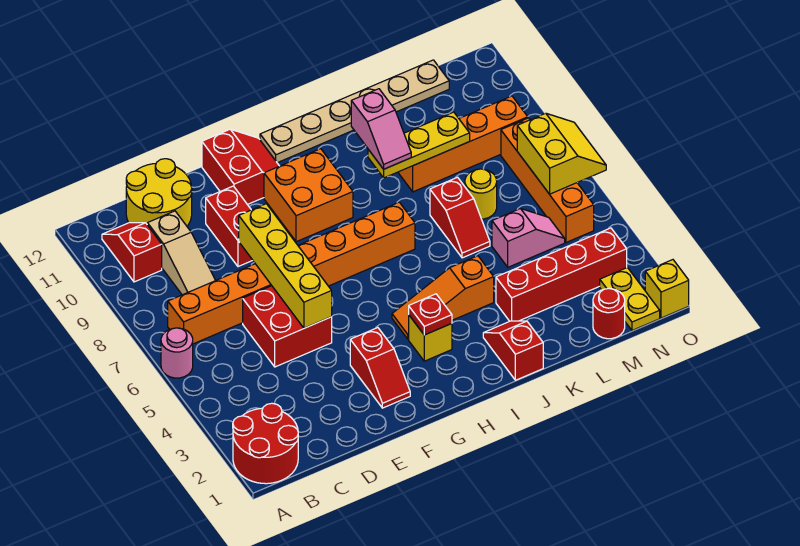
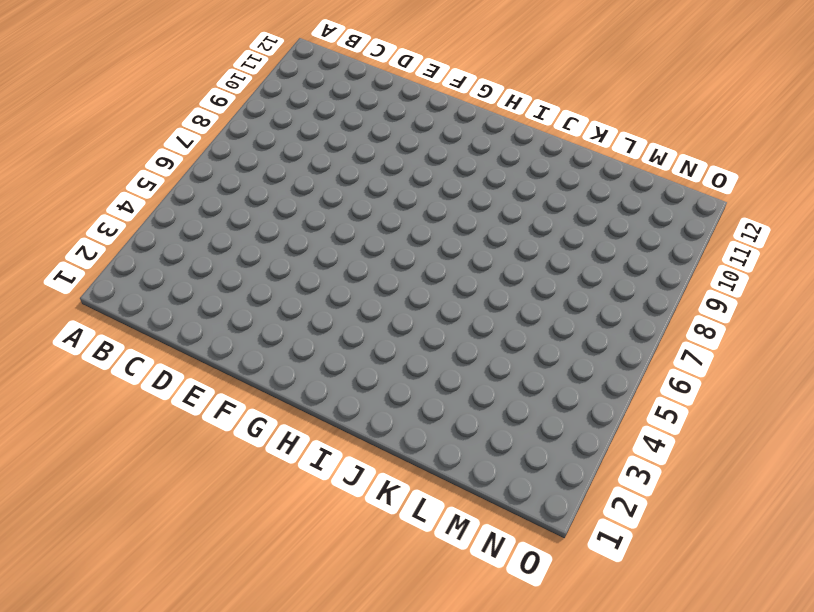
none -> red round brick A1:B2 level 1
none -> pink round brick A6 level 1
none -> orange brick B7:I7 level 1

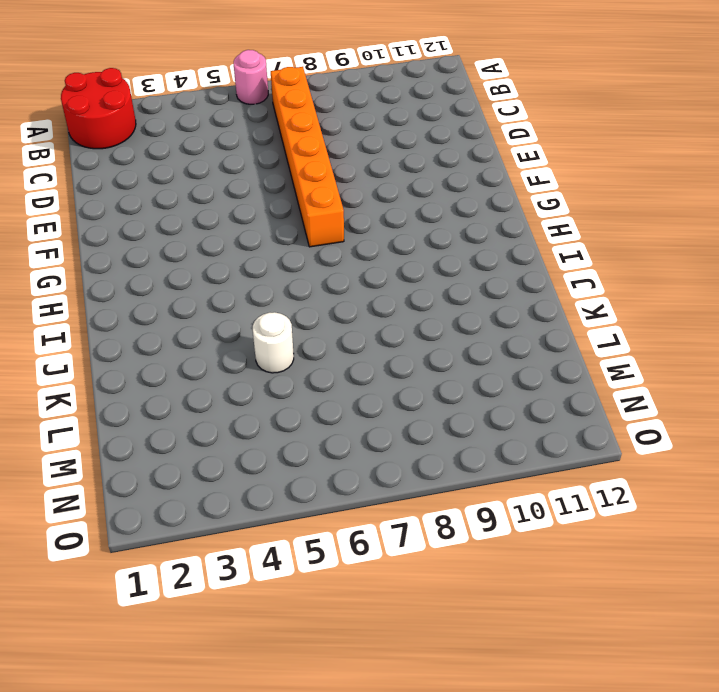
orange brick B7:G7 level 1 -> orange brick B7:I7 level 1
white round brick K5 level 1 -> none
none -> red slope B10:B11 level 1 top 10
none -> tan slope C8:C10 level 1 top 10
none -> yellow round brick C11:D12 level 1

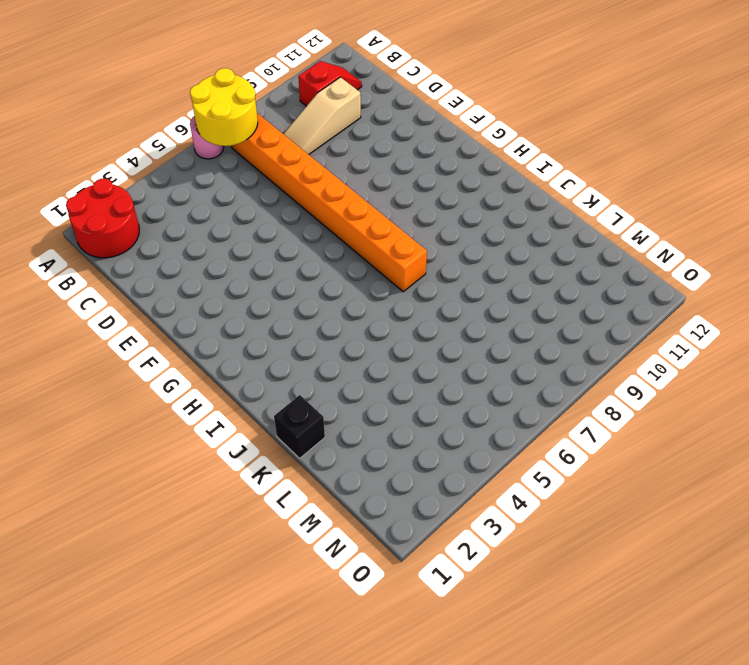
yellow round brick A6:B7 level 2 -> yellow round brick C11:D12 level 1
black brick K1 level 1 -> none
none -> red brick D5:E6 level 1
none -> red brick E9:E10 level 1
none -> red slope F2:F3 level 1 top 3

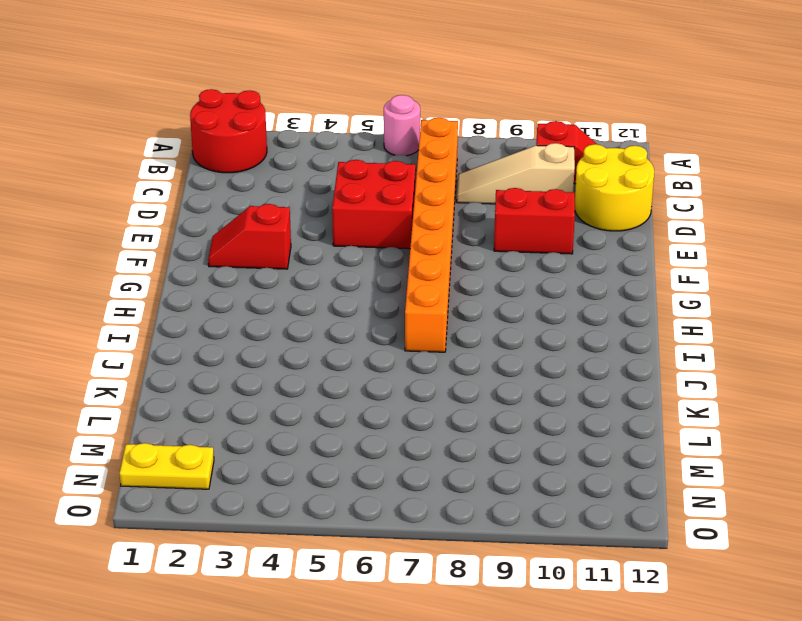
none -> red slope F11:G12 level 1 top F
none -> orange brick G9:H10 level 1
none -> yellow brick H3 level 1

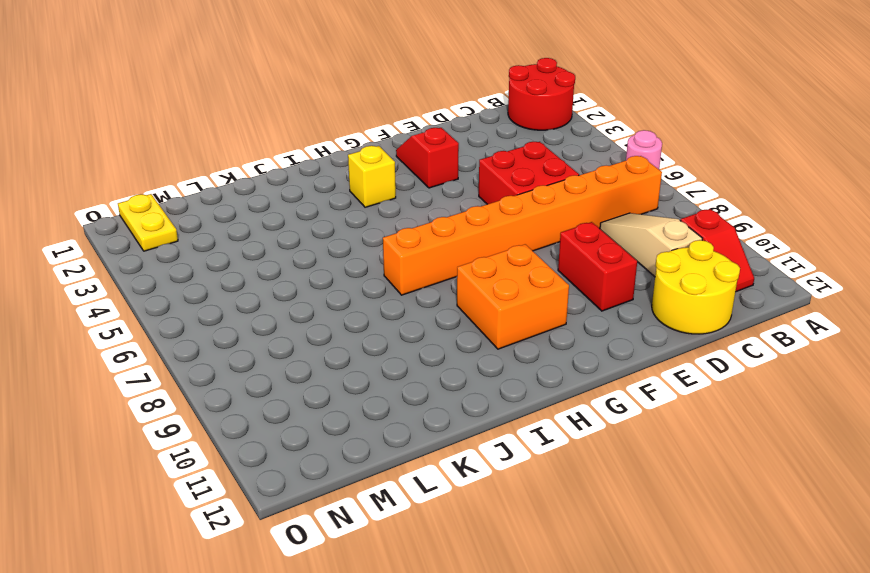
none -> red slope F11:G12 level 1 top F
none -> orange slope H4:J4 level 1 top J
none -> tan plate H12:M12 level 1

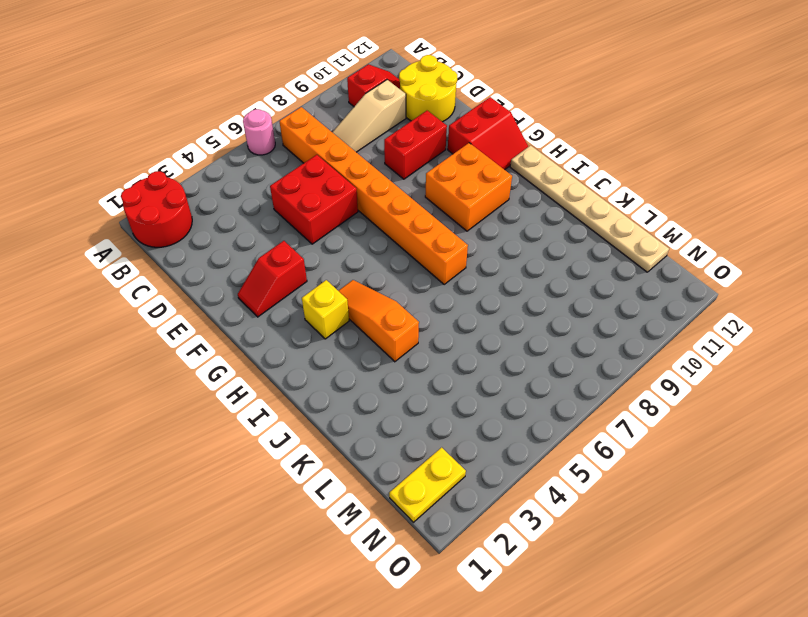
none -> red slope J1:J2 level 1 top 1
none -> red brick K3:N3 level 1
none -> red slope K6:K7 level 1 top 7

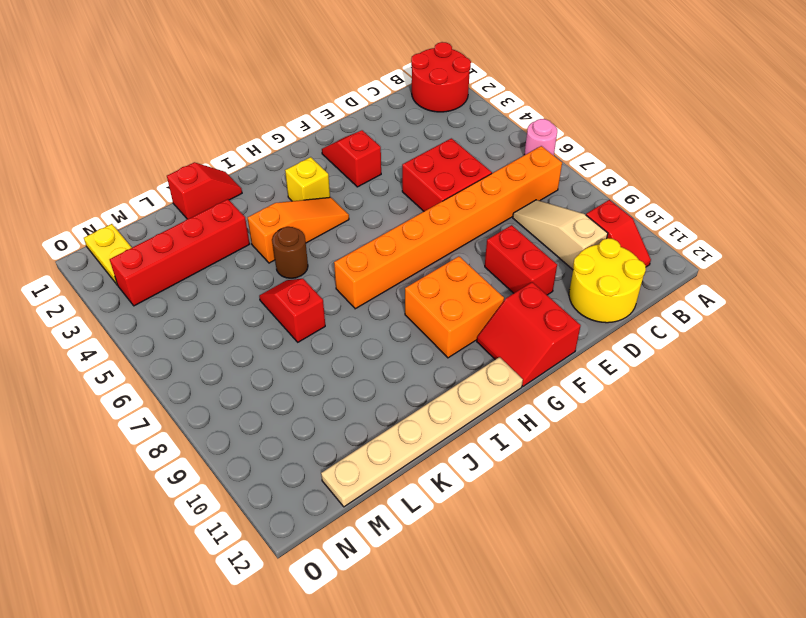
red slope J1:K1 level 1 top K -> red slope J1:J2 level 1 top 1
brown round brick J5 level 1 -> none
none -> orange brick K9:N9 level 1
none -> pink slope L5:M5 level 1 top L
none -> yellow round brick L7 level 1

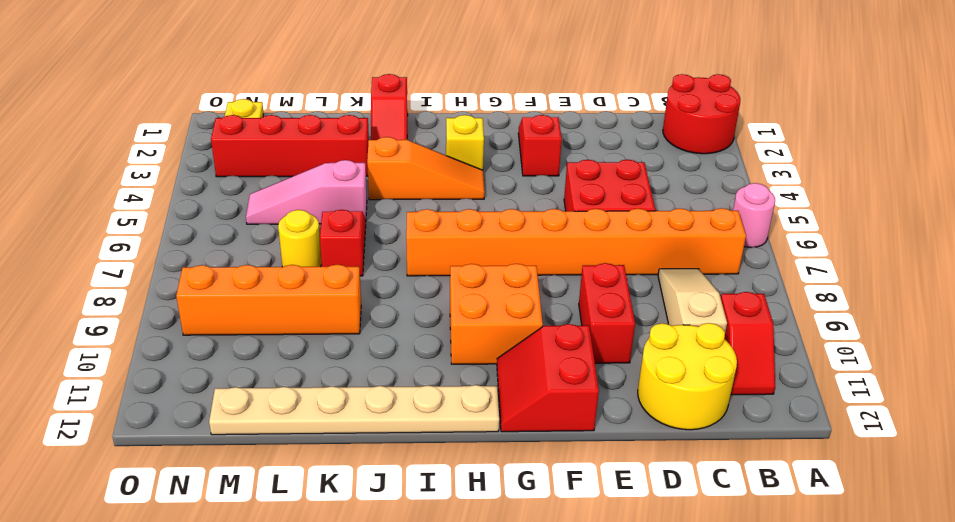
pink slope K5:M5 level 1 top K -> pink slope L5:M5 level 1 top L
none -> red round brick M1 level 1
none -> orange brick N5:N8 level 1
none -> yellow brick O1 level 1

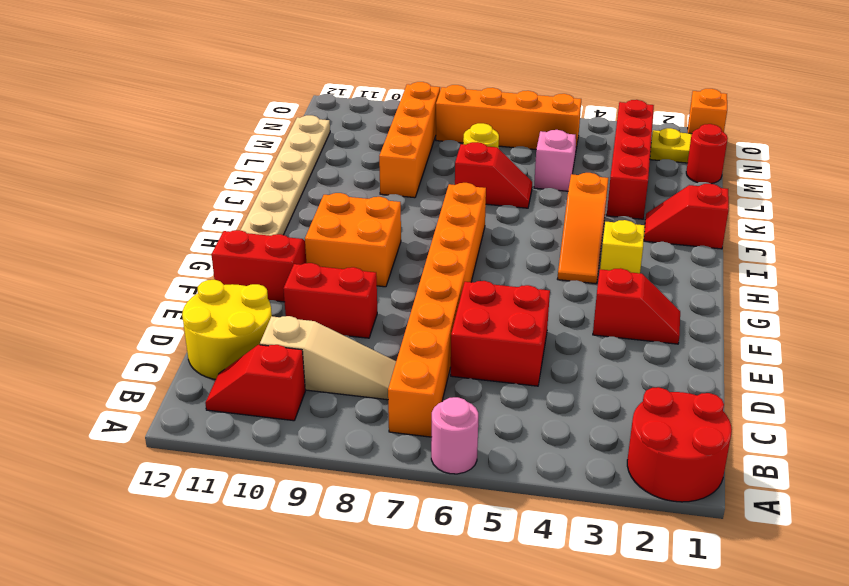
orange brick O1 level 1 -> yellow brick O1 level 1
none -> yellow brick E5:E8 level 2
none -> red plate H3 level 2
none -> yellow plate J9:L9 level 2

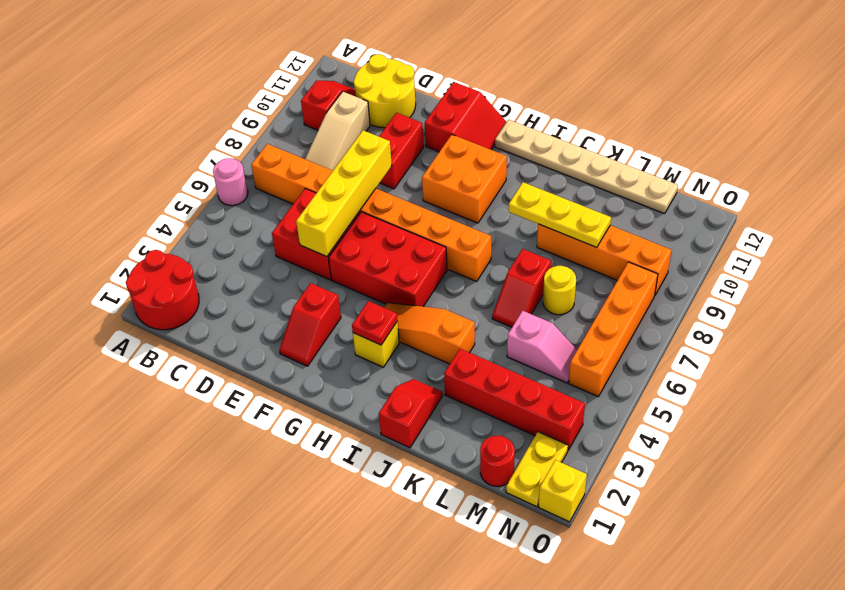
red brick F5:H6 level 1 -> none
none -> yellow slope N6:O7 level 2 top N
none -> pink slope J9:J10 level 3 top 10

